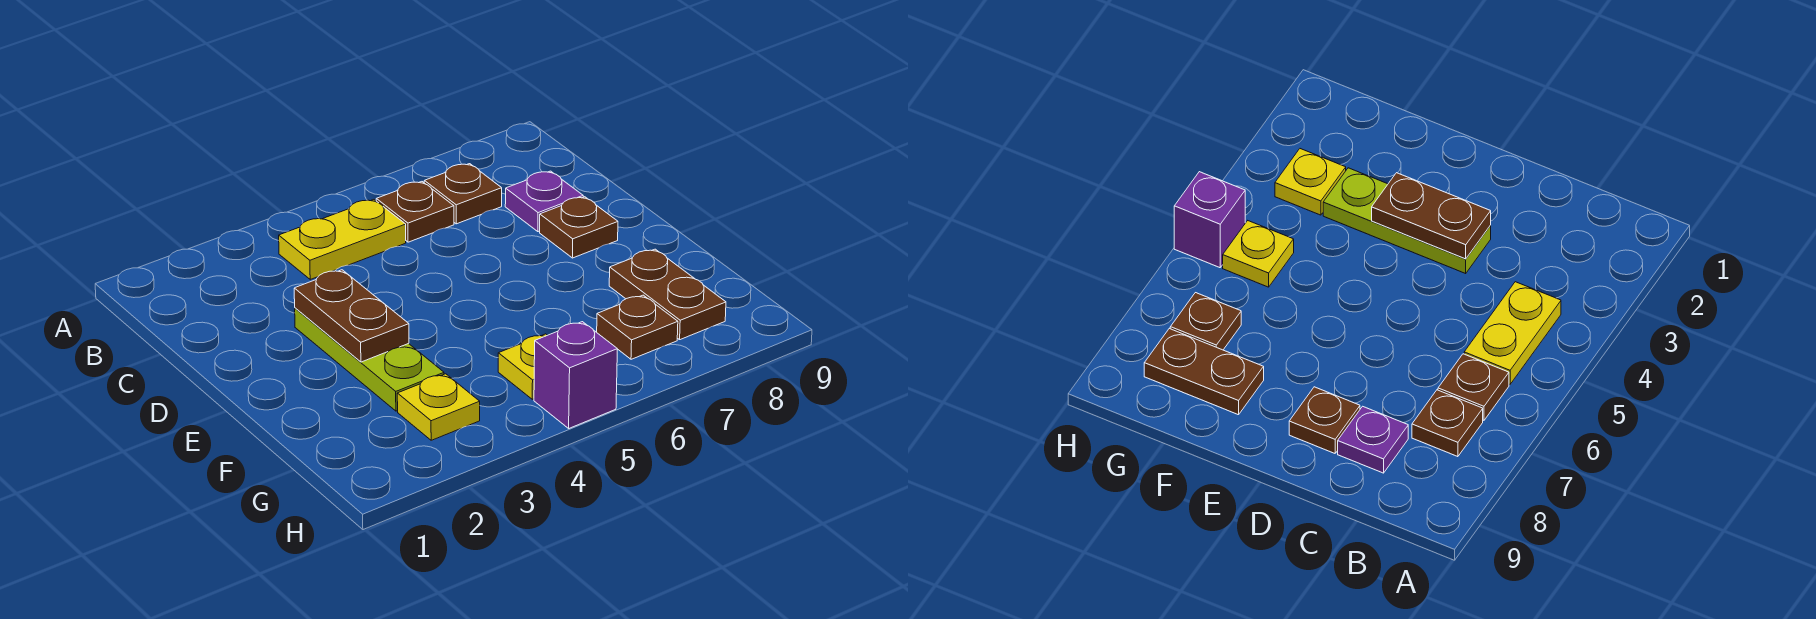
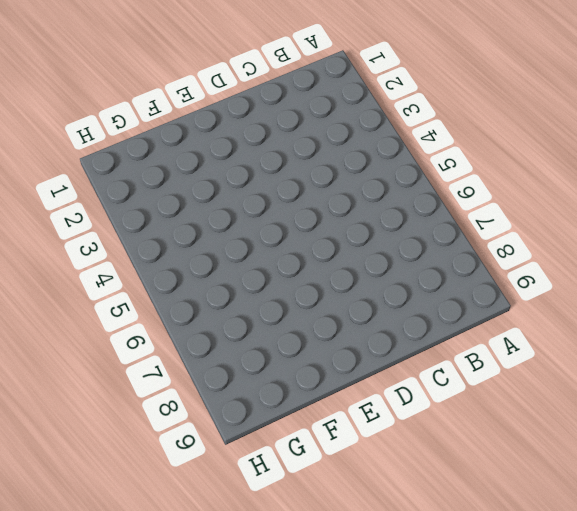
none -> yellow plate B4:B5 level 1
none -> brown plate B6 level 1
none -> brown plate B7 level 1

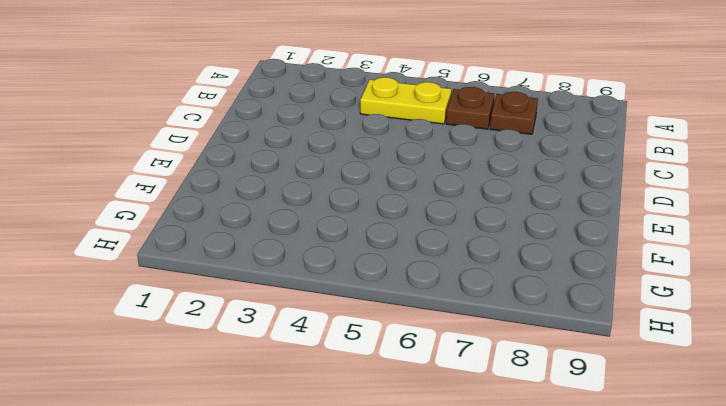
none -> purple plate C8 level 1
none -> lime plate D3:F3 level 1
none -> brown plate D8 level 1

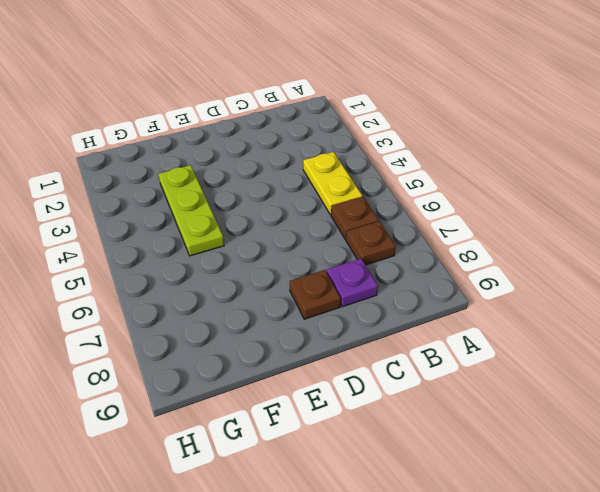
lime plate F3:F5 level 1 -> lime plate D3:F3 level 1
none -> brown plate F8:G8 level 1
none -> yellow plate G3 level 1
none -> yellow plate G5 level 1

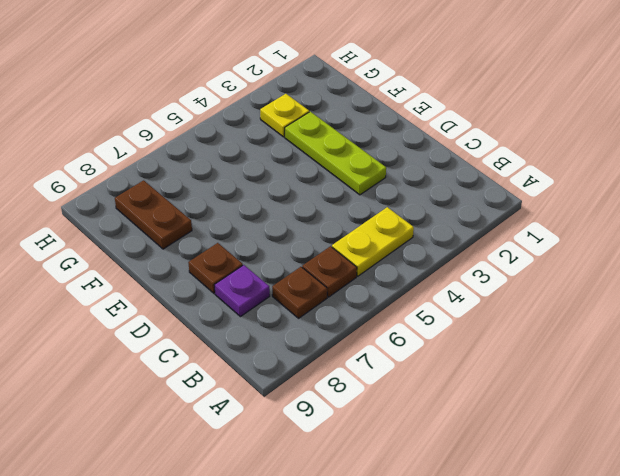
none -> yellow plate G5 level 1
none -> brown plate G7 level 1
none -> purple brick H5 level 1

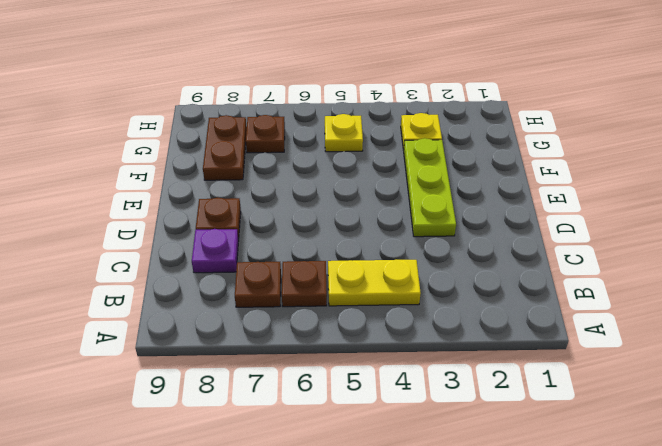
none -> purple brick H5 level 1
none -> brown plate D3:E3 level 2

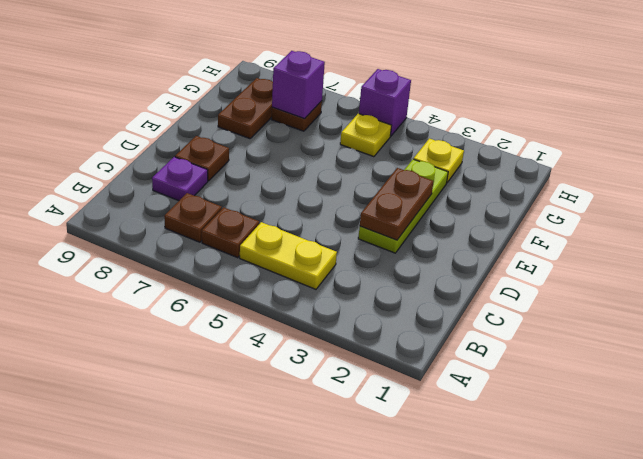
purple brick G7 level 2 -> none

